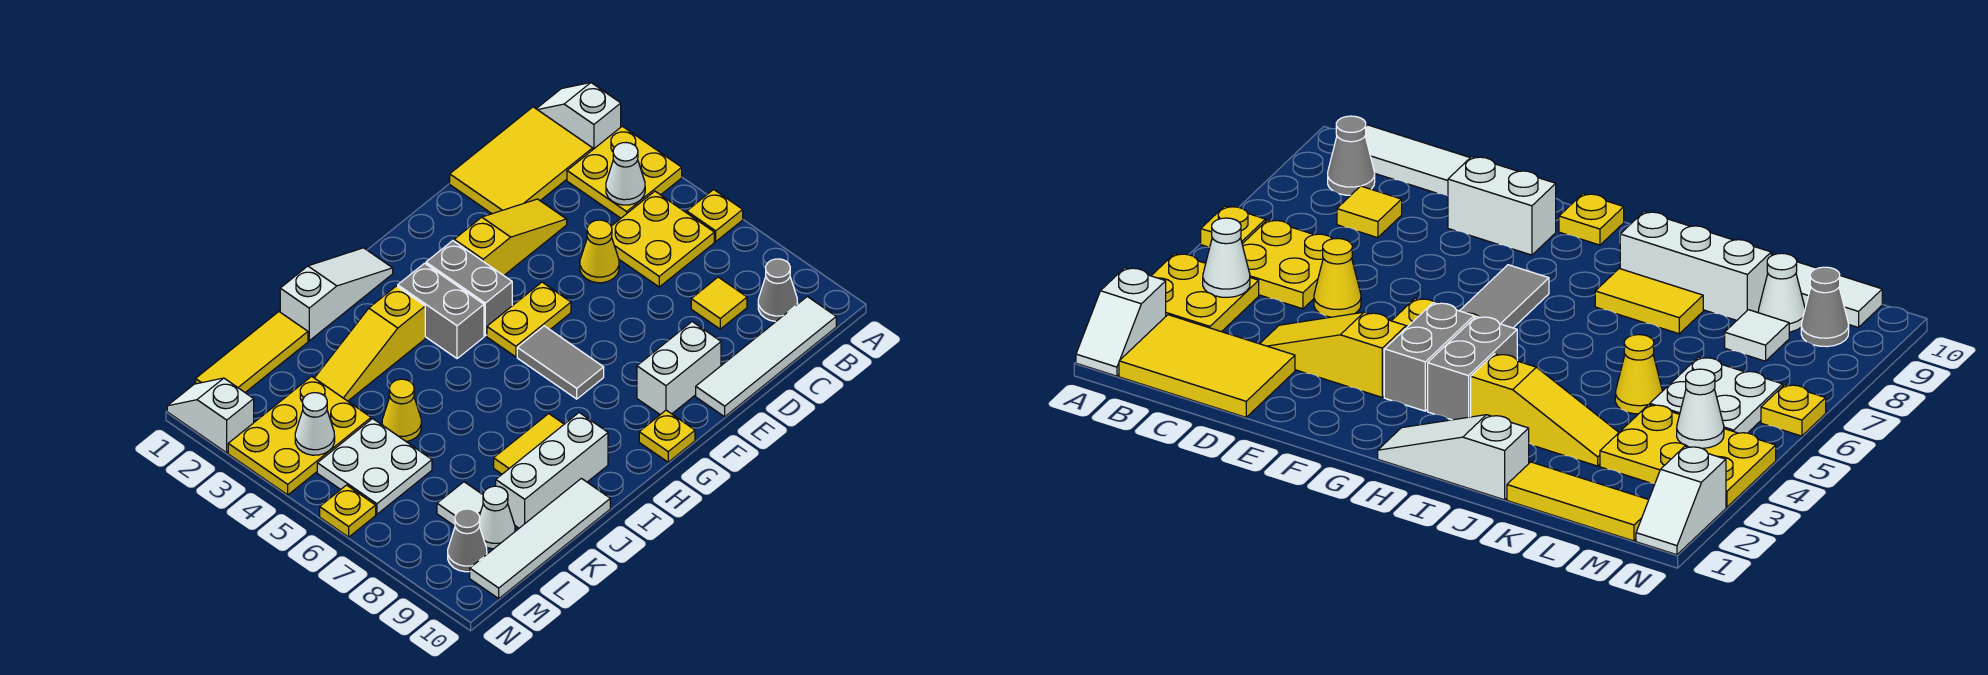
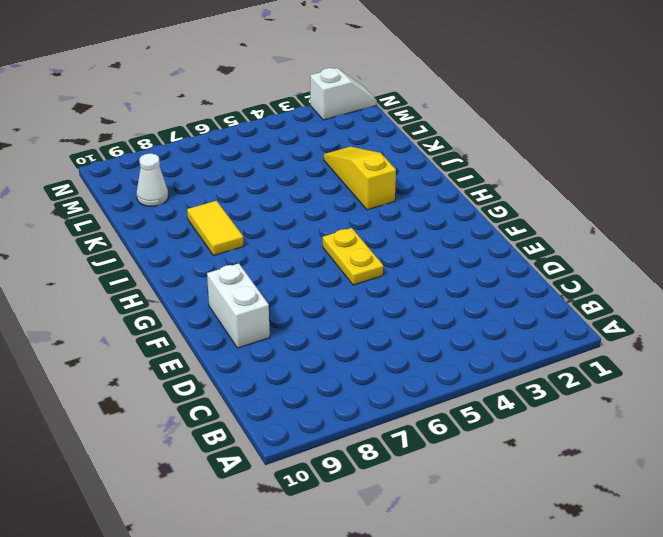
none -> white slope A1:A2 level 1 top 2
none -> yellow plate A3:B4 level 1
none -> yellow plate A6 level 1
none -> yellow tile B1:D2 level 1

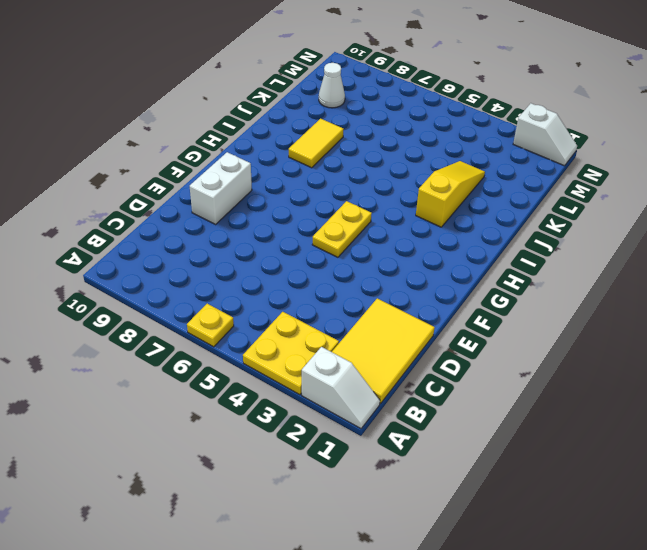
none -> yellow plate B5:C6 level 1
none -> grey cone B9 level 1
none -> white tile B10:E10 level 1
none -> yellow tile C8 level 1

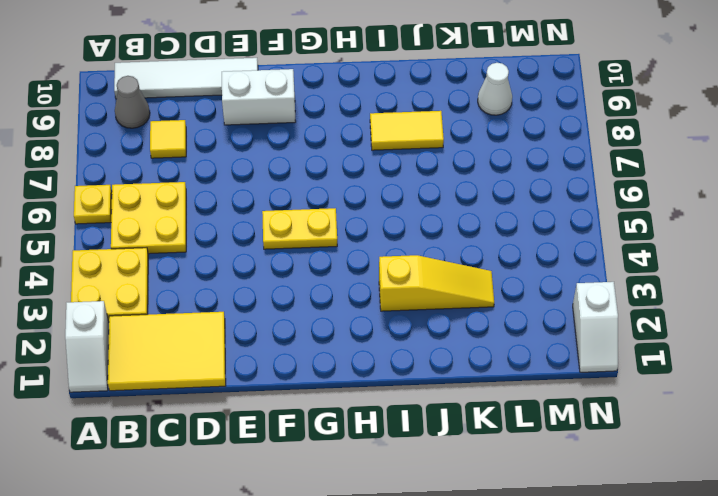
none -> yellow slope D3:F3 level 1 top F
none -> yellow cone D5 level 1
none -> grey brick G3:G4 level 1
none -> grey tile G6:G7 level 1

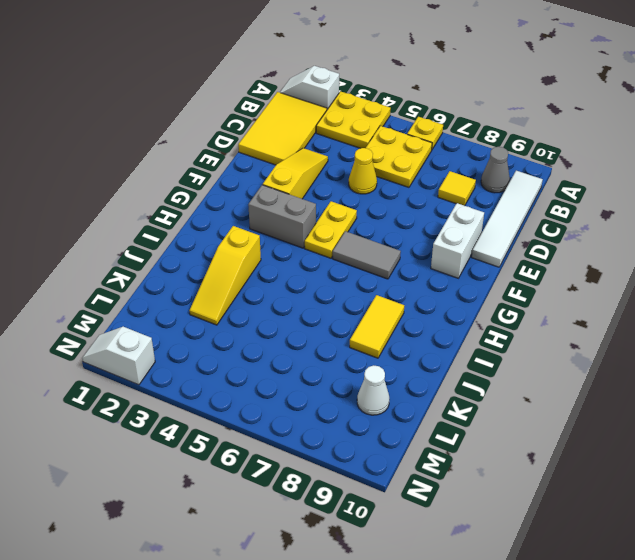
none -> yellow plate G10 level 1
none -> white slope H1:J1 level 1 top J
none -> grey brick H3:H4 level 1
none -> white brick I9:K9 level 1

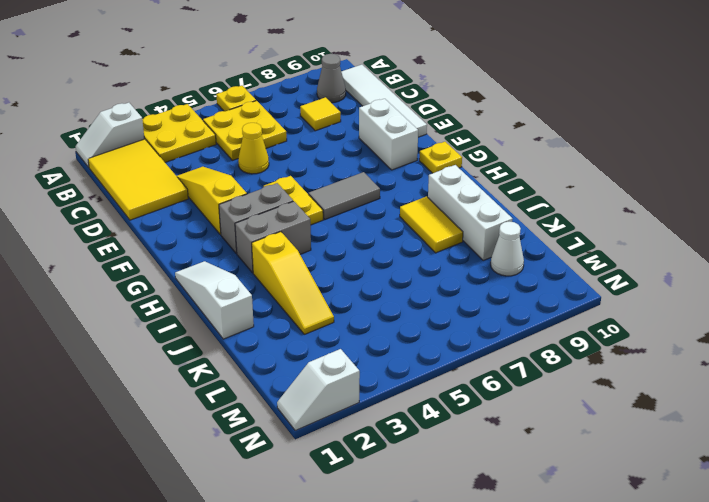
none -> white tile J10:M10 level 1
none -> yellow tile K1:M1 level 1
none -> yellow cone K5 level 1
none -> yellow plate L3:N4 level 1

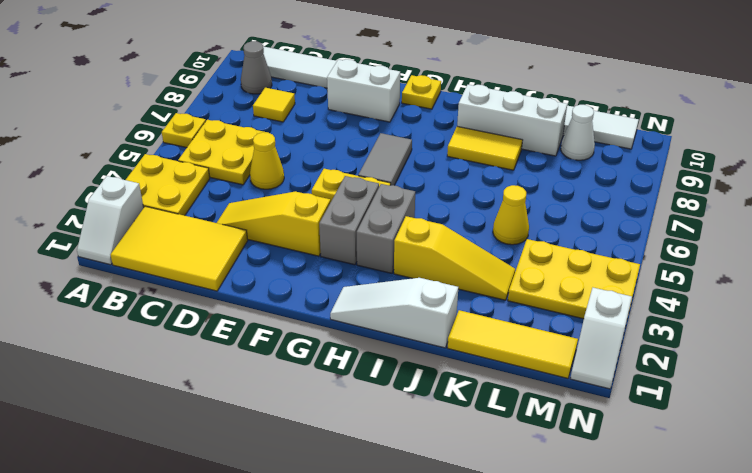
none -> white plate L5:M6 level 1
none -> white tile L8 level 1
none -> grey cone M9 level 1
none -> yellow plate N6 level 1

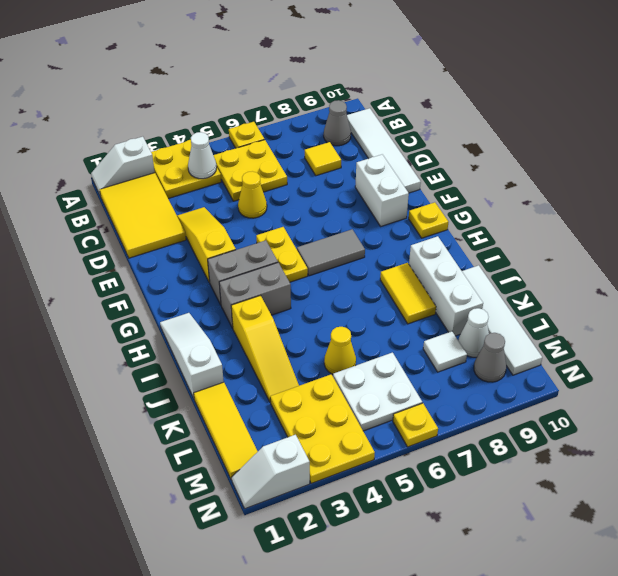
none -> white cone M4 level 2

